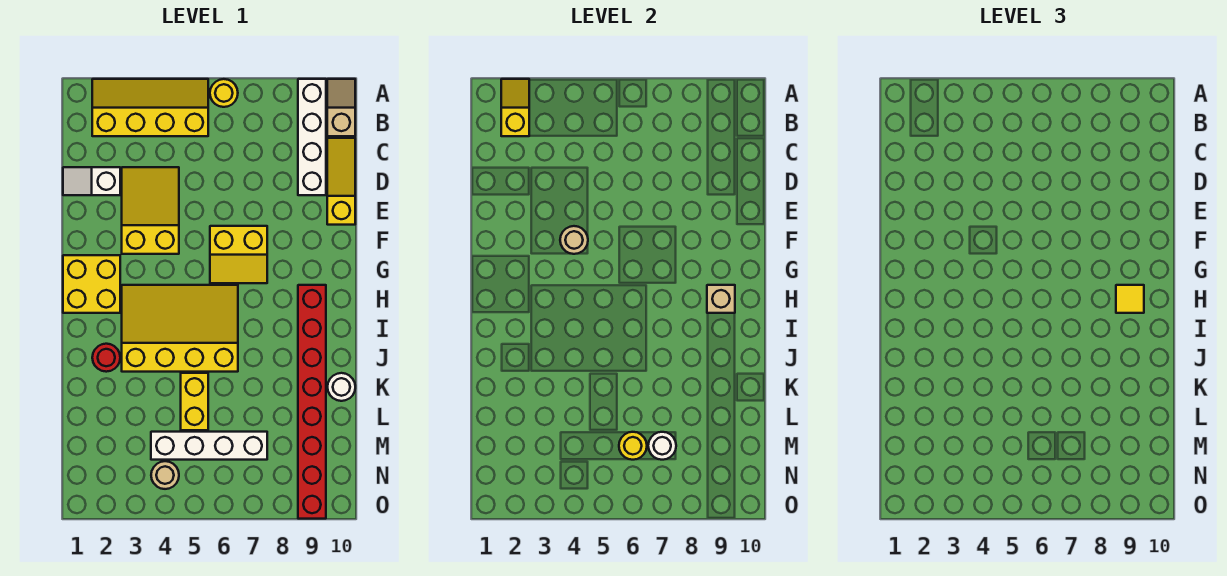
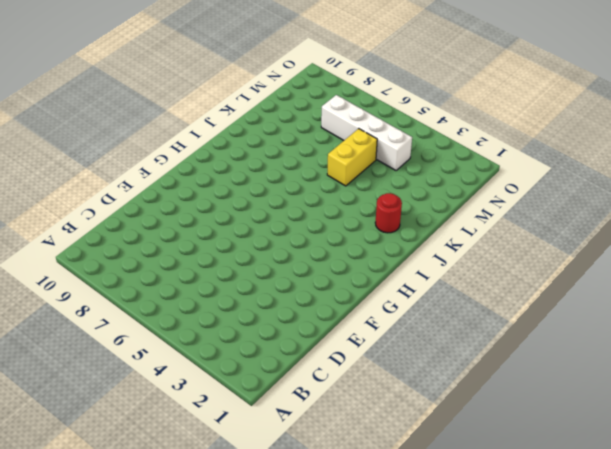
none -> yellow slope A2:B5 level 1 top B
none -> yellow round brick A6 level 1
none -> white brick A9:D9 level 1

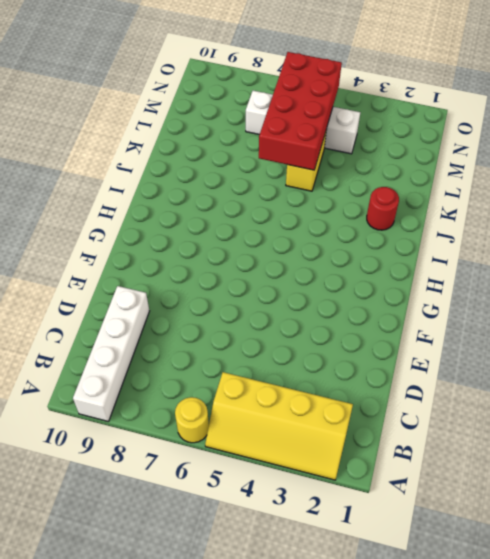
red brick K5:N6 level 2 -> yellow round brick M6 level 2
none -> tan slope A10:B10 level 1 top B
none -> yellow slope C10:E10 level 1 top E
none -> white slope D1:D2 level 1 top 2

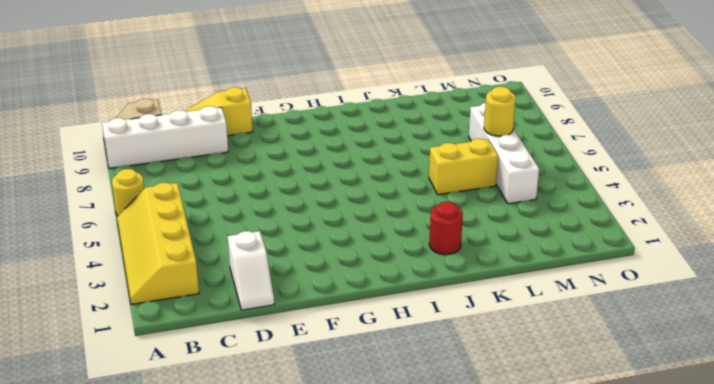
none -> yellow slope D3:F4 level 1 top F
none -> yellow slope F6:G7 level 1 top F
none -> yellow brick G1:H2 level 1

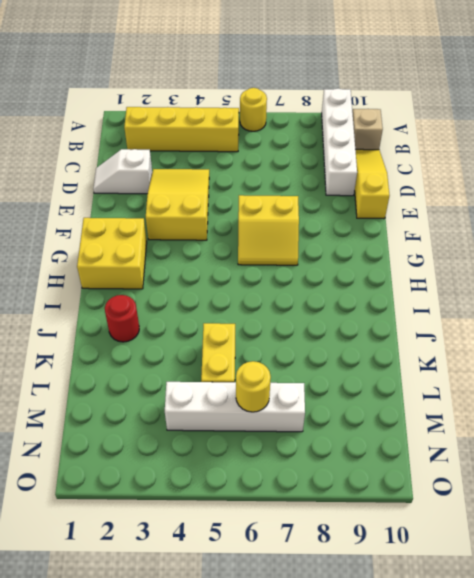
none -> yellow slope H3:J6 level 1 top J
none -> red brick H9:O9 level 1
none -> white round brick K10 level 1

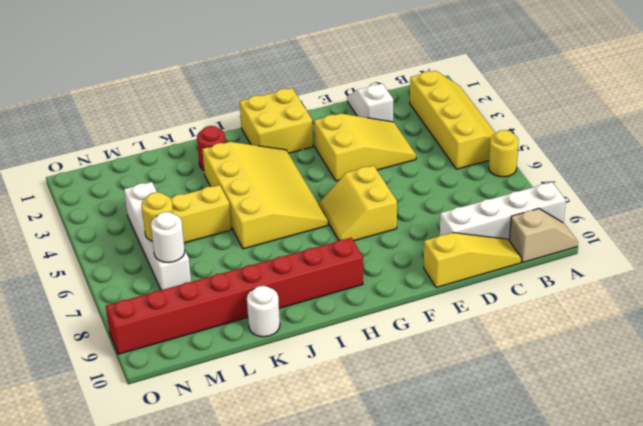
none -> tan round brick N4 level 1
none -> yellow slope A2:B2 level 2 top B
none -> tan round brick F4 level 2

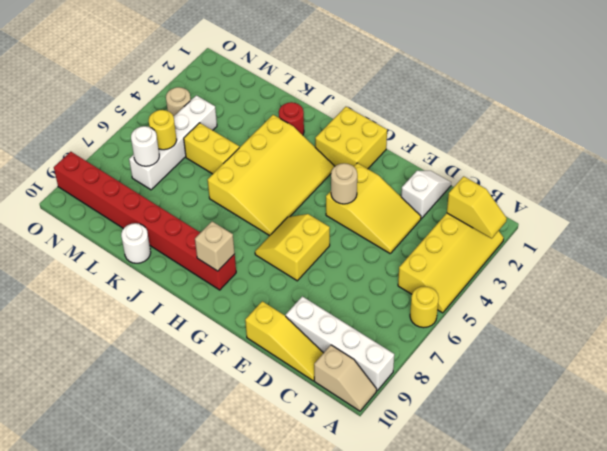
none -> yellow tile H9 level 3

